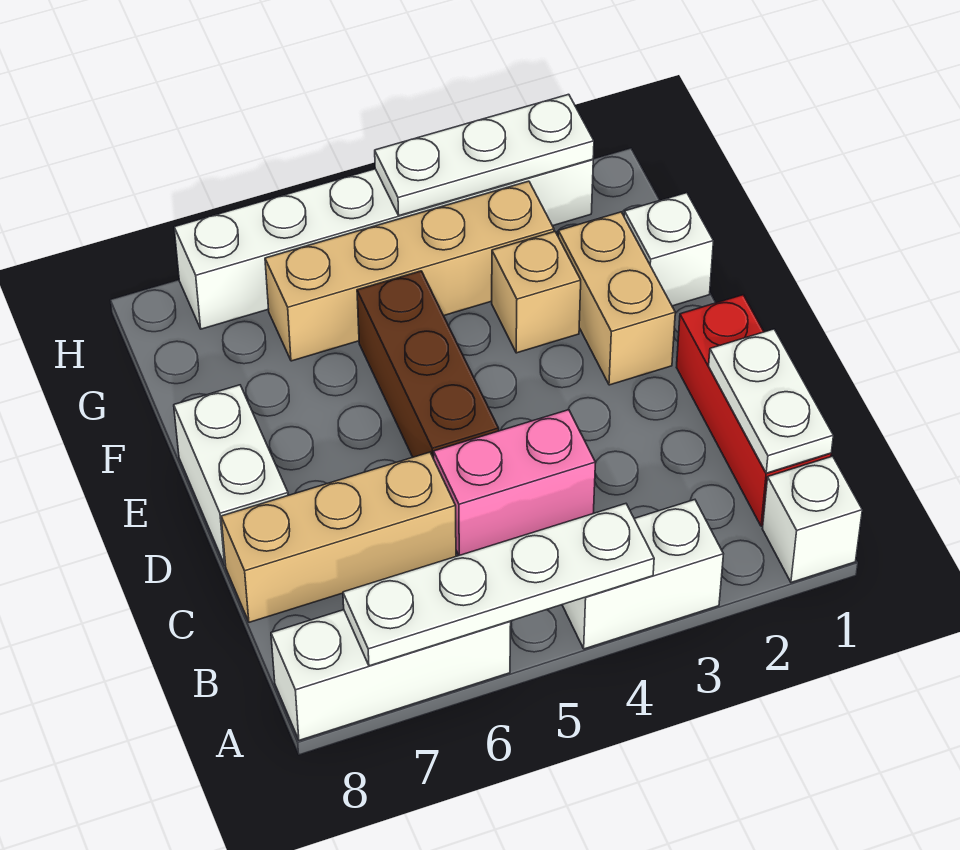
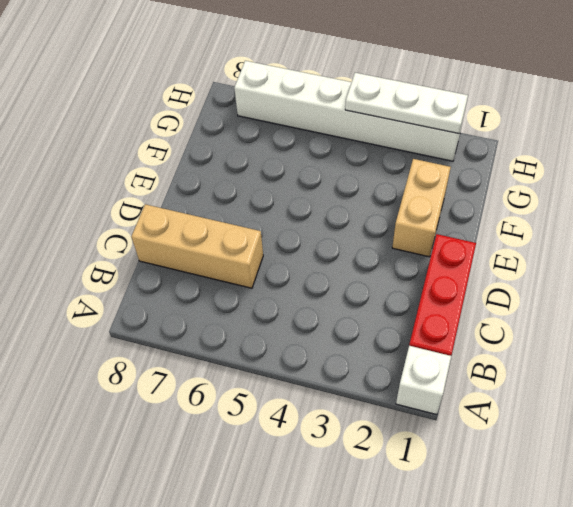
none -> white brick A3:A4 level 1
none -> white brick A6:A8 level 1
none -> pink brick C4:C5 level 1

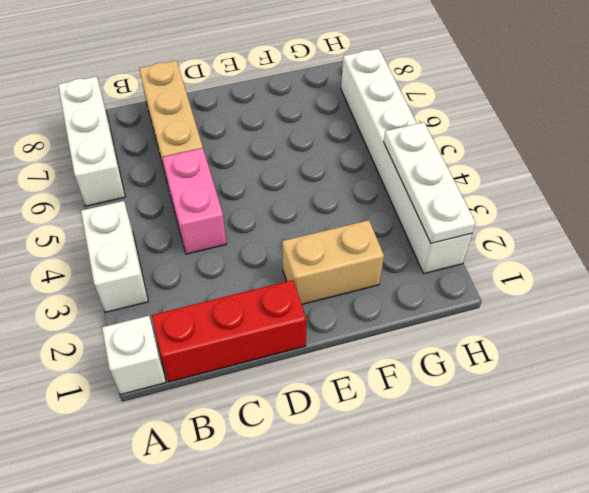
none -> brown brick D5:F5 level 1
none -> white brick D8:E8 level 1
none -> white brick F1 level 1

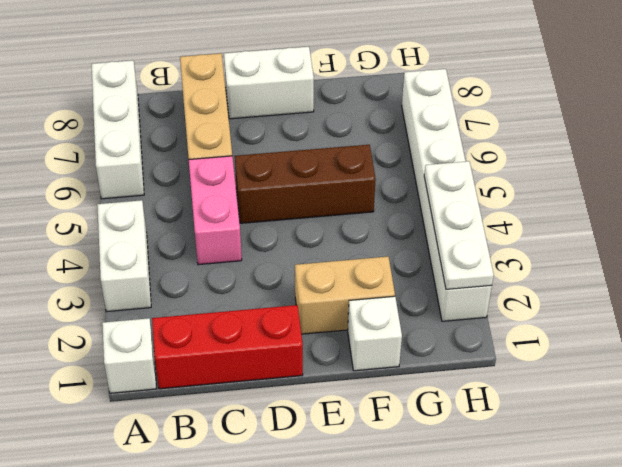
none -> tan brick F3 level 1
none -> tan brick G3:G6 level 1
none -> white plate A4:A7 level 2

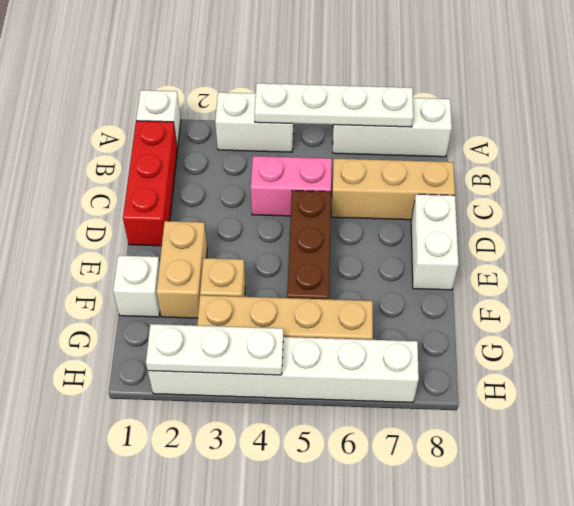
none -> white plate B1:C1 level 2

